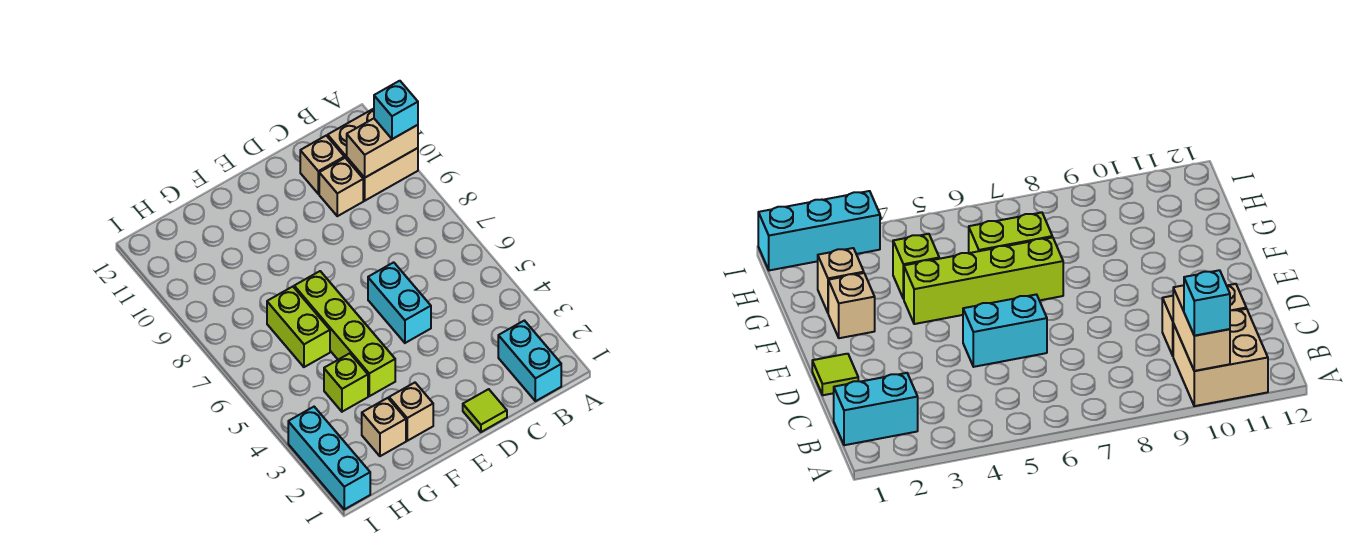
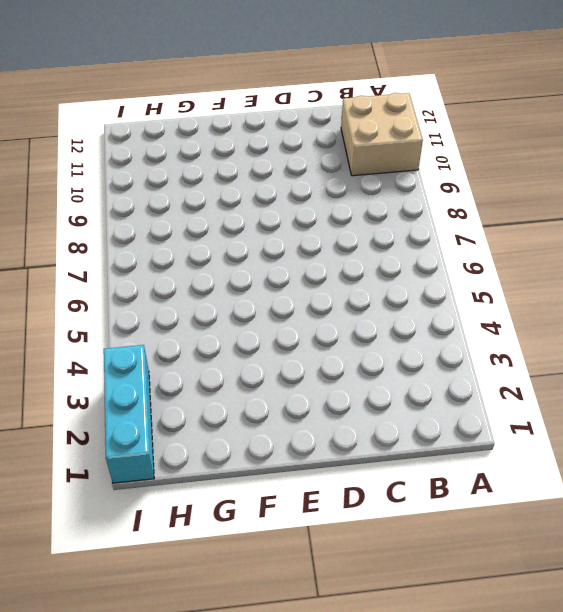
none -> cyan brick B1:B2 level 1
none -> tan brick C10 level 1
none -> tan brick C11 level 1

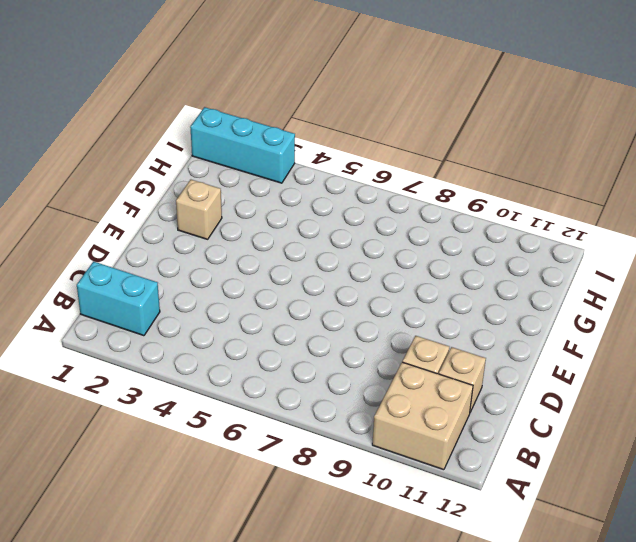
none -> lime tile D1 level 1
none -> cyan brick D5:D6 level 1
none -> lime brick F4:F7 level 1

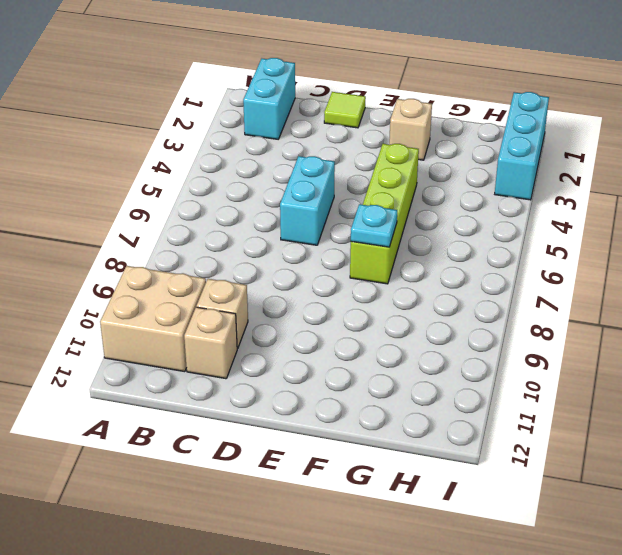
cyan plate F7 level 2 -> none
none -> tan brick G2 level 1
none -> lime brick G4 level 1
none -> lime brick G6:G7 level 1

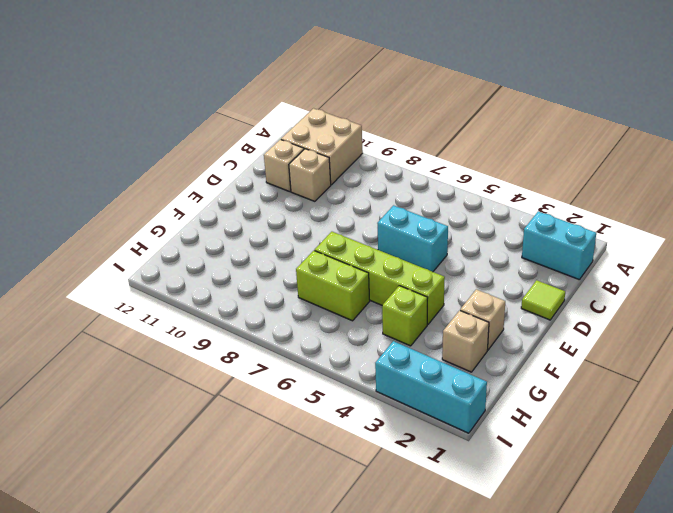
none -> tan brick A10:B10 level 2
none -> cyan brick A10 level 3

